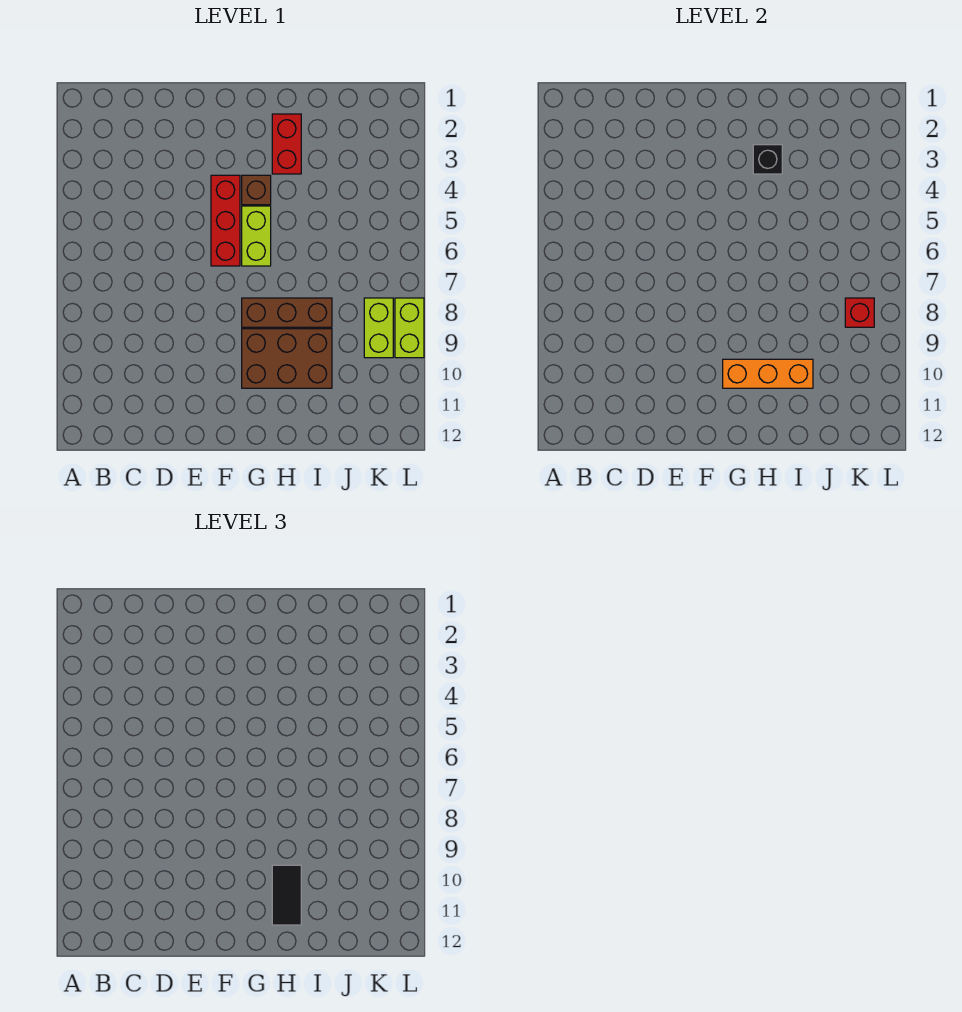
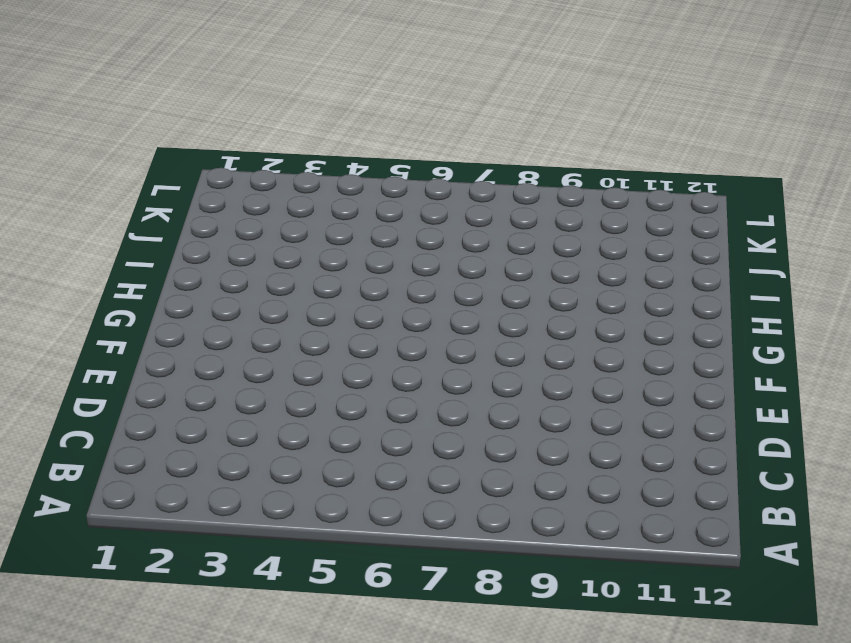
none -> red brick F4:F6 level 1
none -> brown brick G4 level 1
none -> lime brick G5:G6 level 1

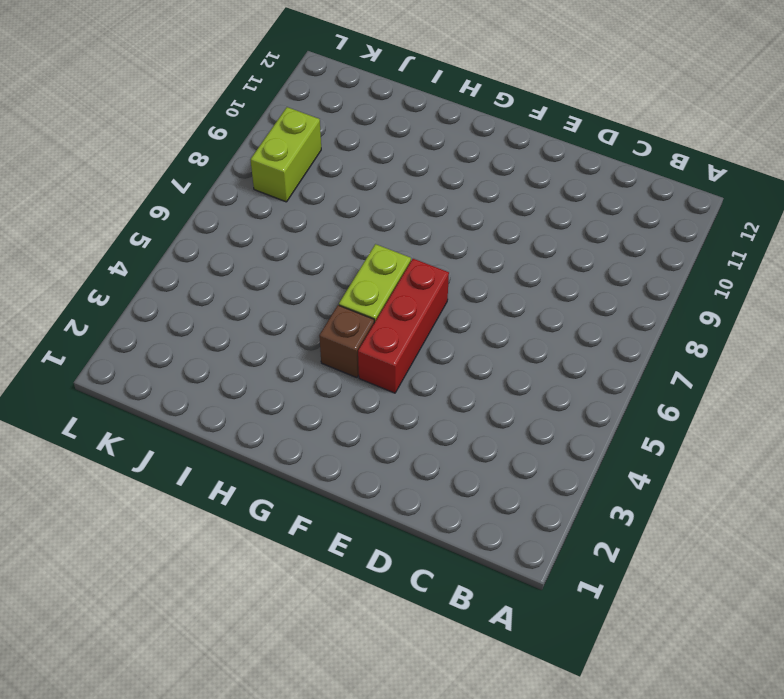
none -> brown brick G8:I8 level 1
none -> brown brick G9:I10 level 1
none -> red brick H2:H3 level 1

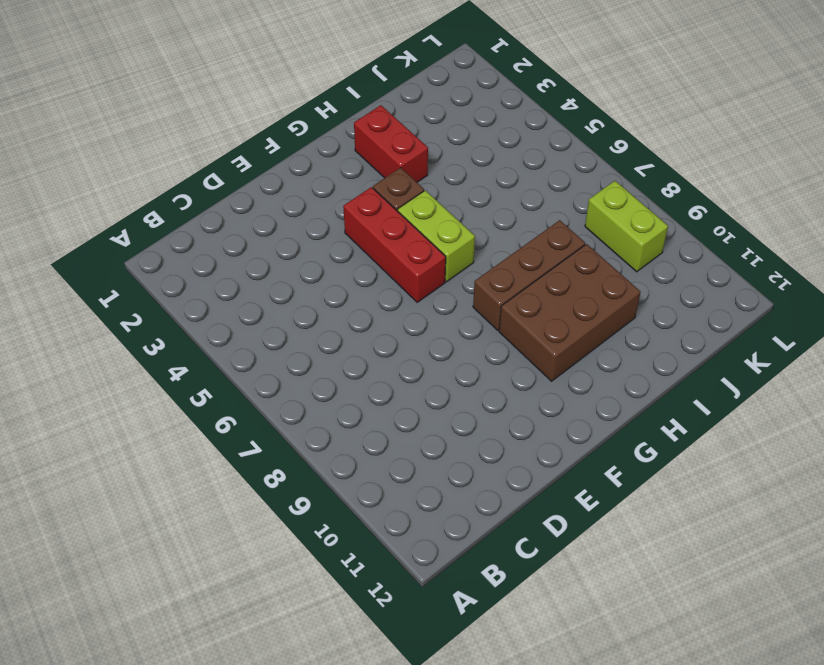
none -> lime brick L8:L9 level 1
none -> orange brick G10:I10 level 2
none -> black brick H3 level 2

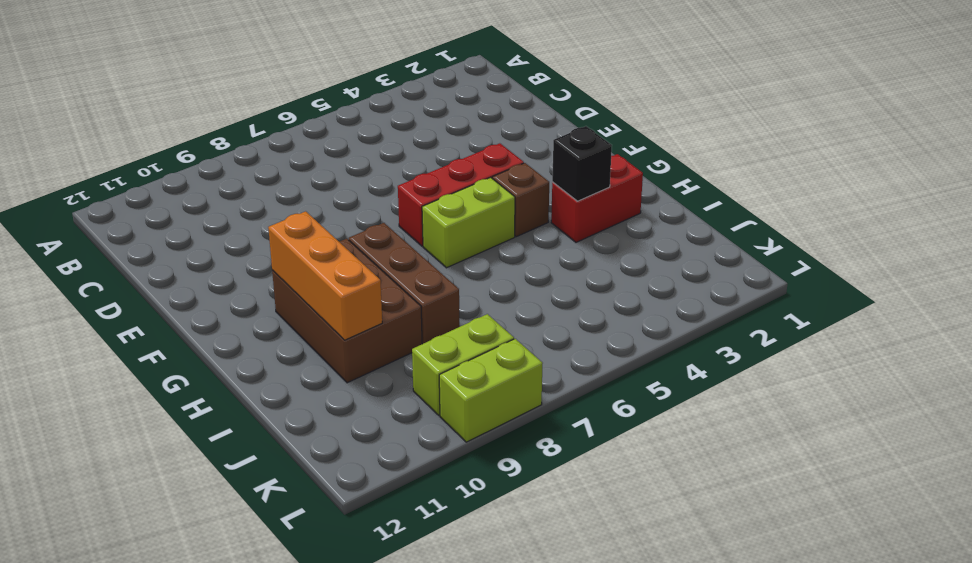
none -> red brick K8 level 2
none -> black tile H10:H11 level 3

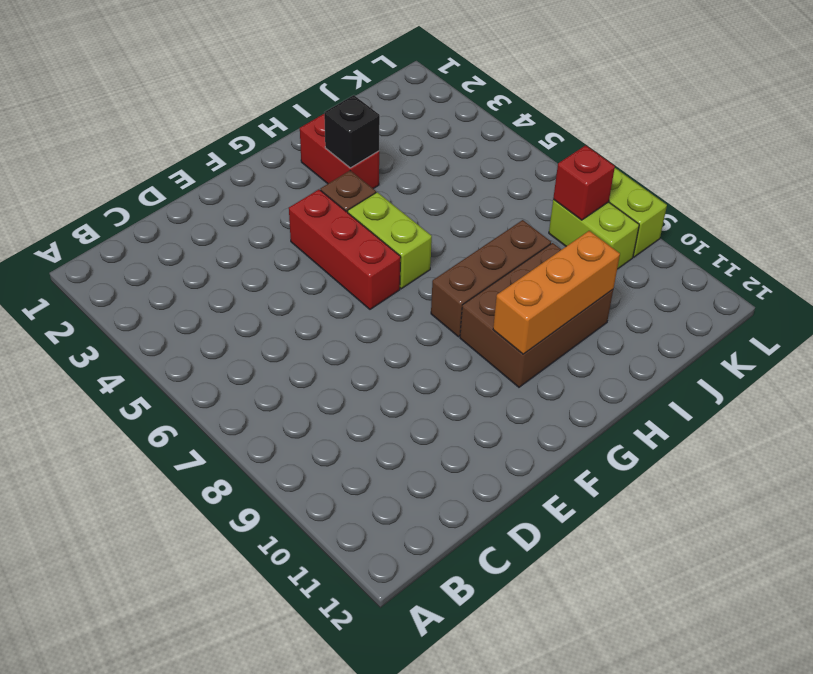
none -> black tile H10:H11 level 3

